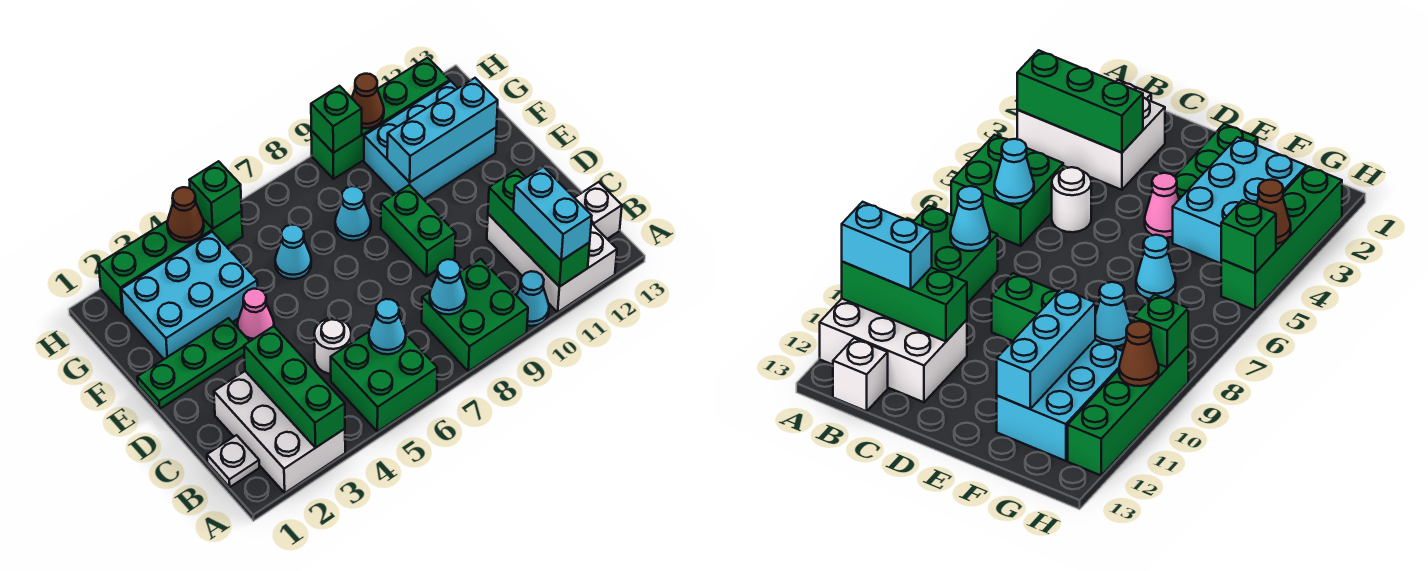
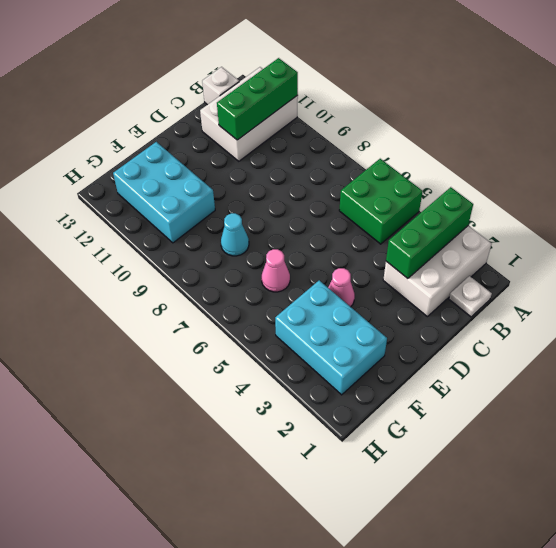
pink cone F6 level 1 -> cyan cone F6 level 1
none -> green brick A8:B9 level 1
none -> cyan cone A10 level 1
none -> white round brick C5 level 1

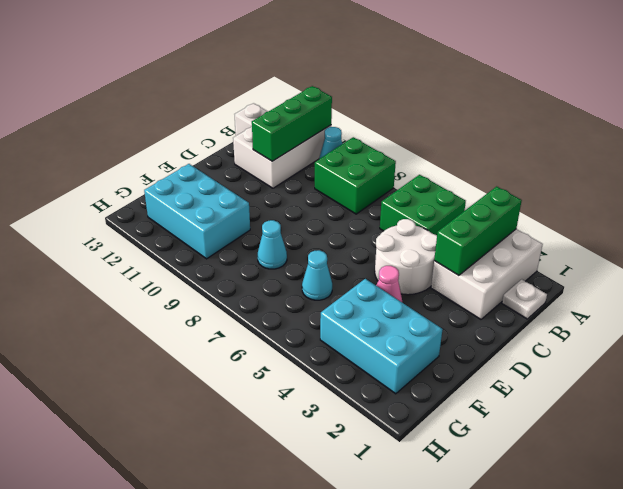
white round brick C4:D5 level 1 -> white round brick C5 level 1
none -> green brick D9:E9 level 1
none -> green plate E1:E3 level 1
none -> green brick H2:H5 level 1

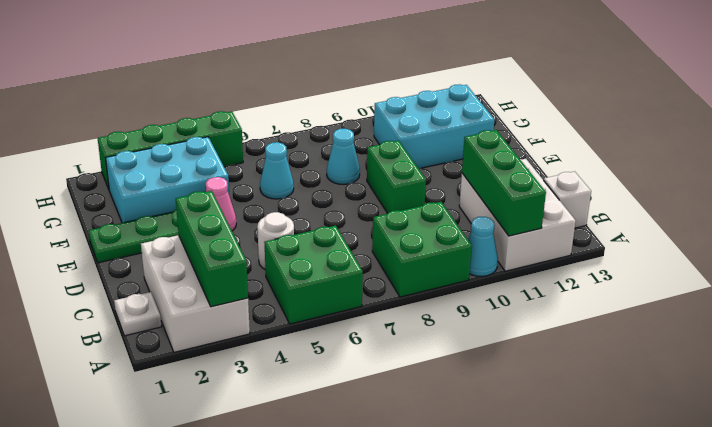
none -> green brick H9:H12 level 1
none -> cyan cone B6 level 2
none -> cyan cone B8 level 2

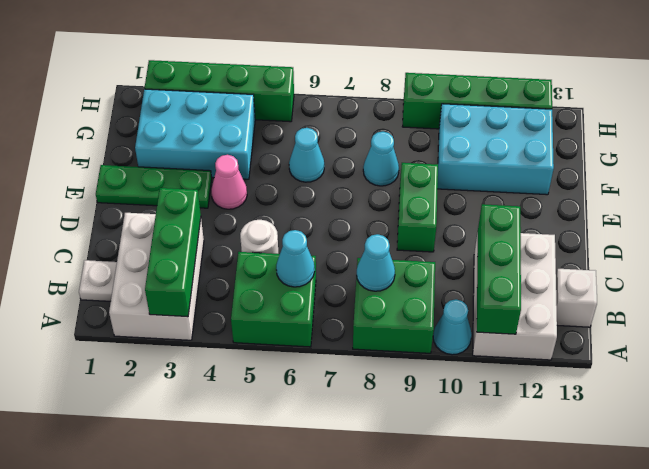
none -> cyan brick F10:F12 level 2
none -> brown cone H4 level 2
none -> green brick H5 level 2

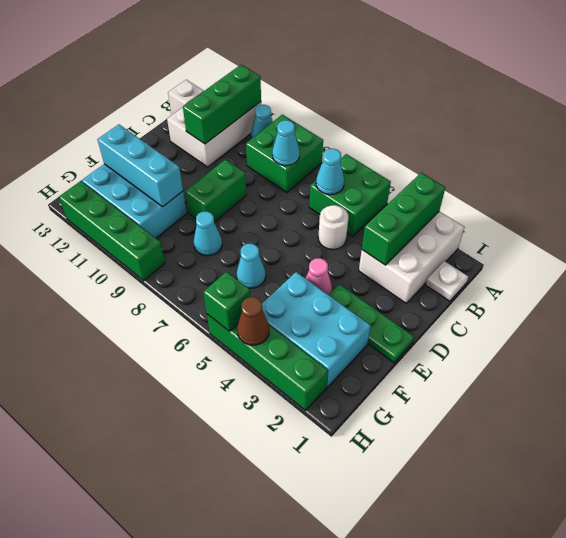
none -> green brick H9 level 2
none -> brown cone H10 level 2
none -> cyan brick A11:B11 level 3

